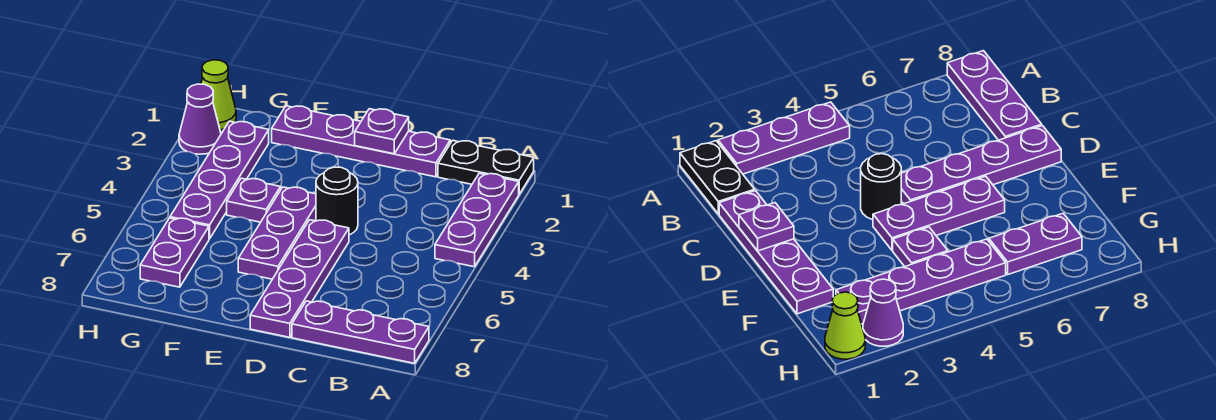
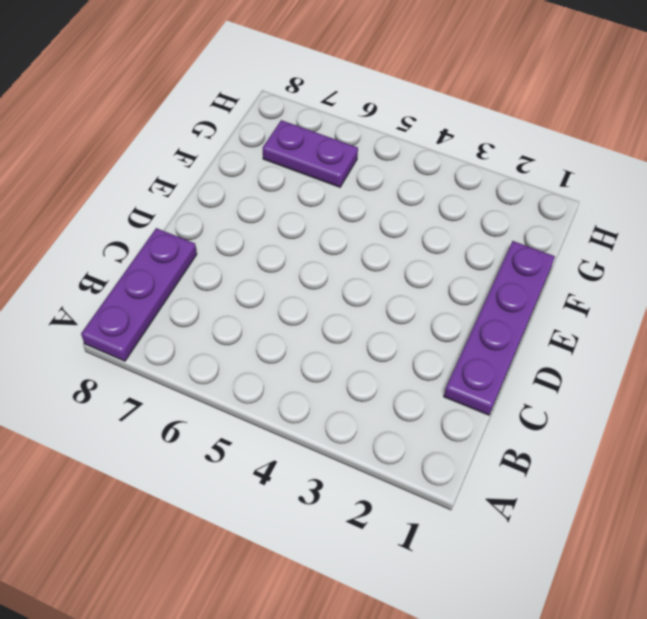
none -> black plate A1:B1 level 1
none -> purple plate A2:A4 level 1
none -> black round brick D4 level 1

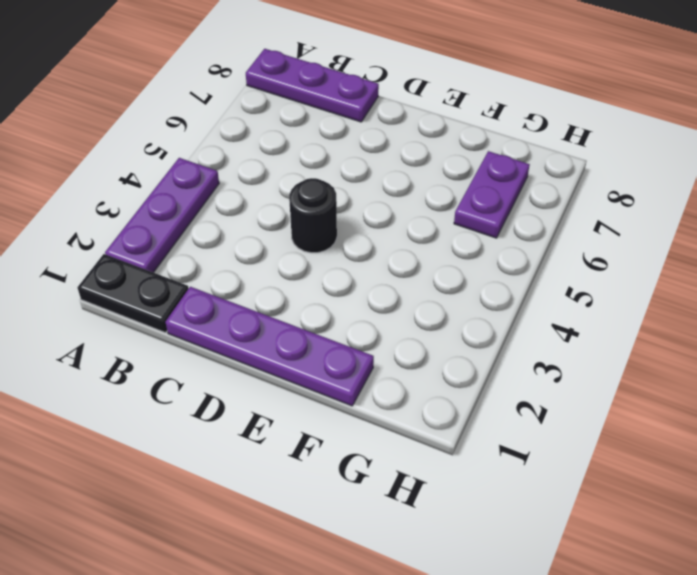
none -> purple plate D5:D8 level 1
none -> purple plate E4:E6 level 1
none -> purple plate F4 level 1

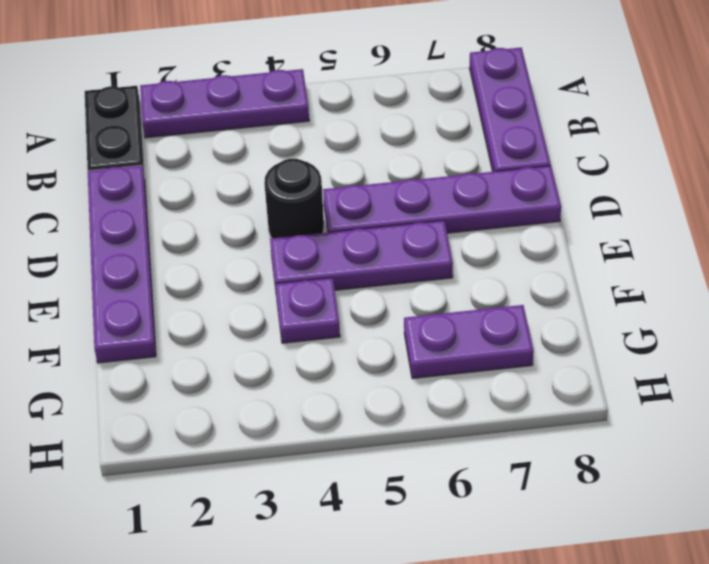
none -> purple plate G2:G5 level 1
none -> lime cone H1 level 1
none -> purple cone H2 level 1

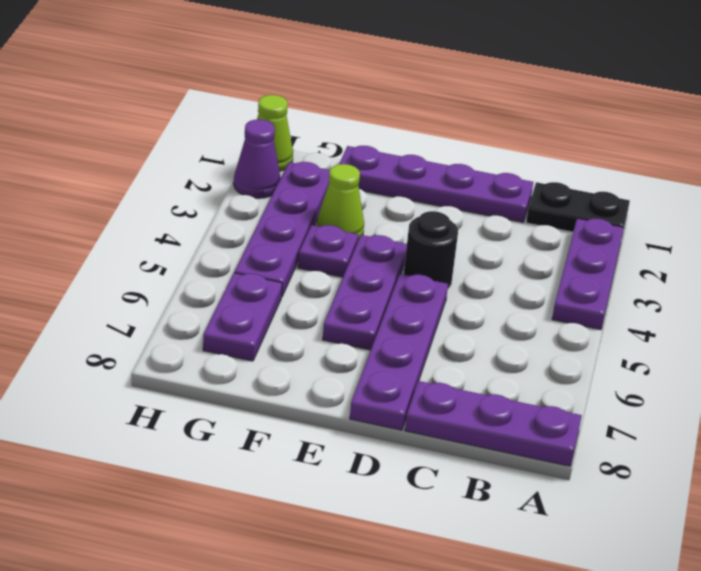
lime cone F3 level 1 -> none
none -> purple plate D1 level 2

